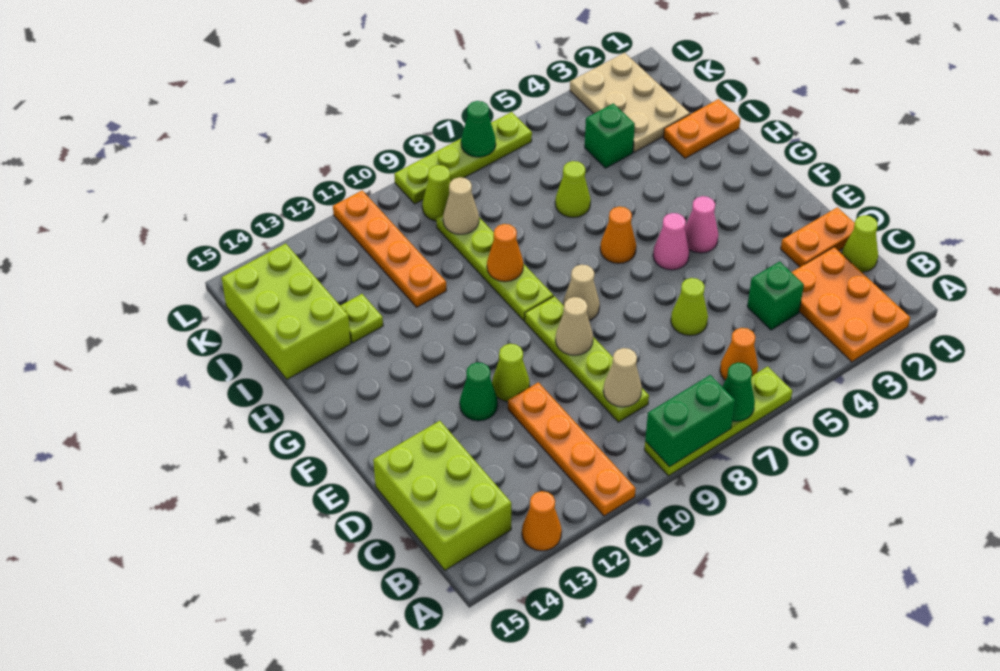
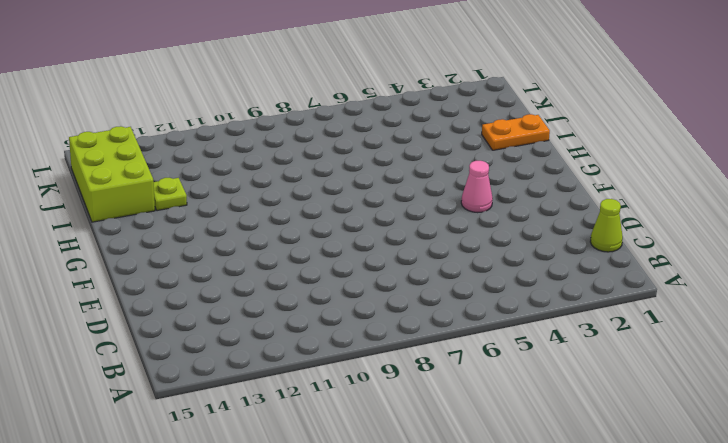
none -> orange plate A2:C3 level 1
none -> lime plate A6:A9 level 1
none -> orange plate A11:D11 level 1
none -> orange cone A13 level 1

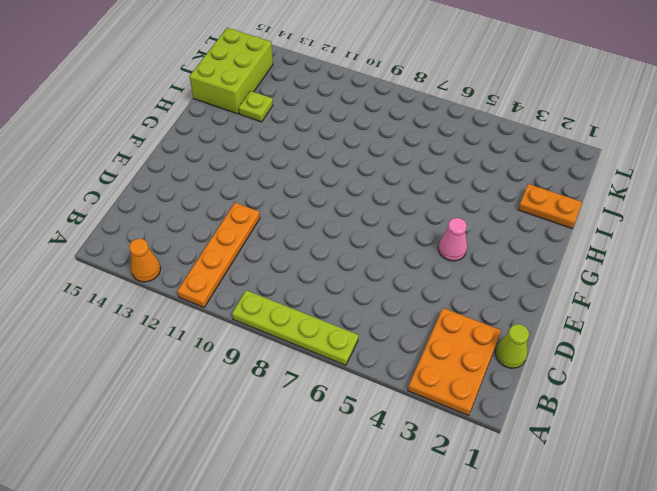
none -> orange cone B6 level 1
none -> lime brick B14:D15 level 1
none -> green brick C4 level 1
none -> lime plate C9:F9 level 1

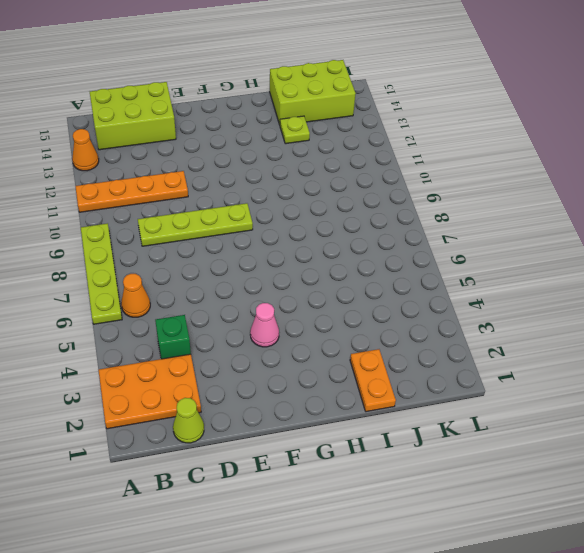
none -> orange plate D1:D2 level 1
none -> lime cone D6 level 1
none -> lime cone E11 level 1
none -> green cone E12 level 1

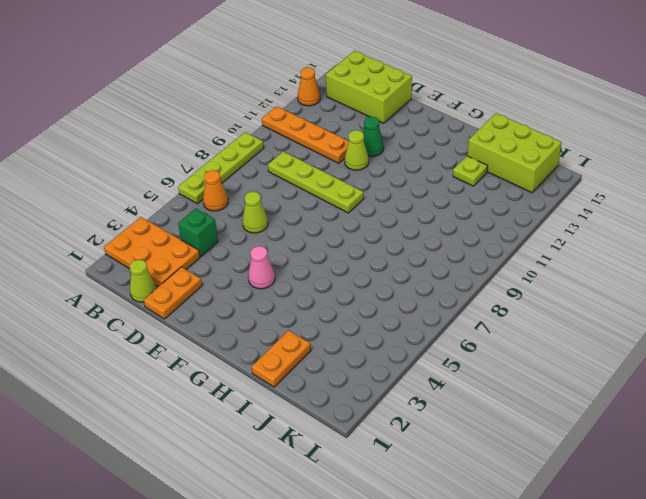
none -> pink cone F5 level 1
none -> tan cone F8 level 1
none -> orange cone G6 level 1
none -> lime plate G9:J9 level 1

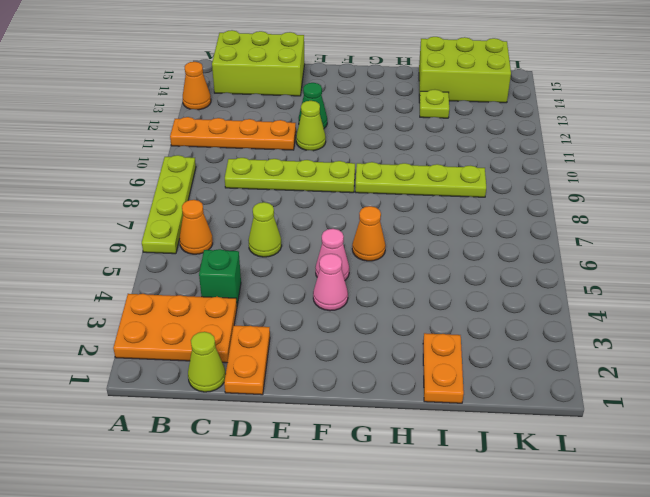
none -> tan cone F8 level 1
none -> lime cone I6 level 1
none -> orange plate I11:L11 level 1
none -> tan plate J2:L3 level 1

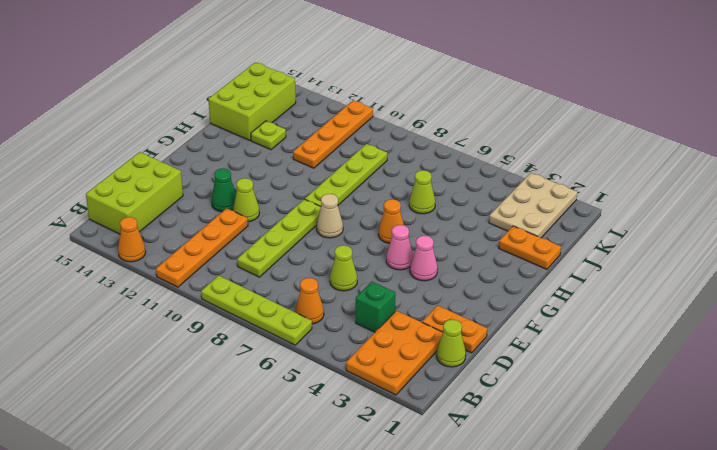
none -> green brick J4 level 1
none -> lime cone K9 level 1
none -> lime plate L6:L9 level 1
none -> green cone A7 level 2

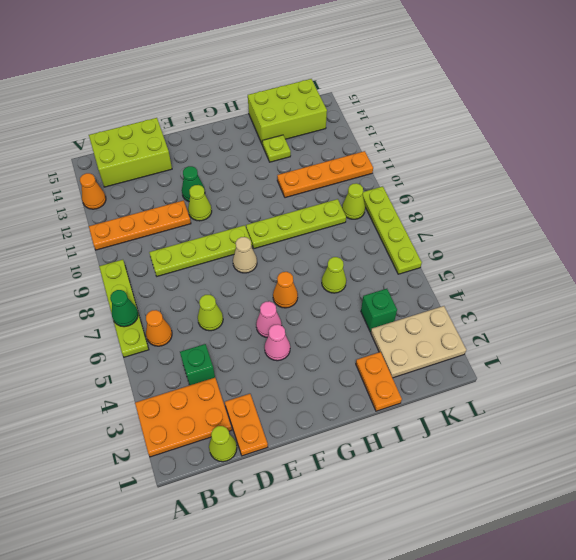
none -> green brick A8:A9 level 2
none -> tan cone C9 level 2
none -> tan cone E9 level 2
none -> orange cone H9 level 2

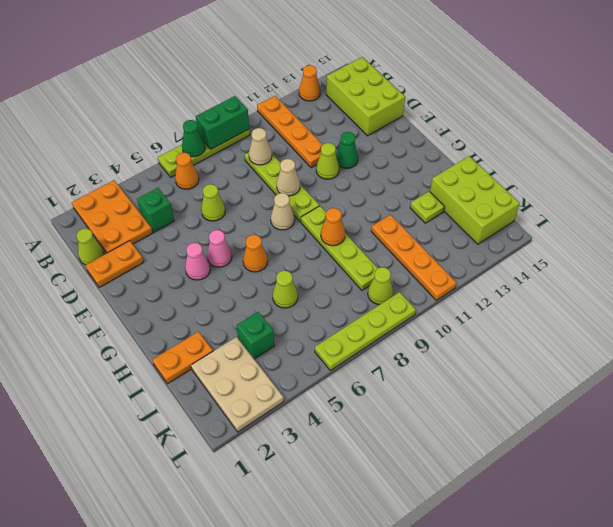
none -> tan cone J9 level 2
none -> green cone L7 level 2

